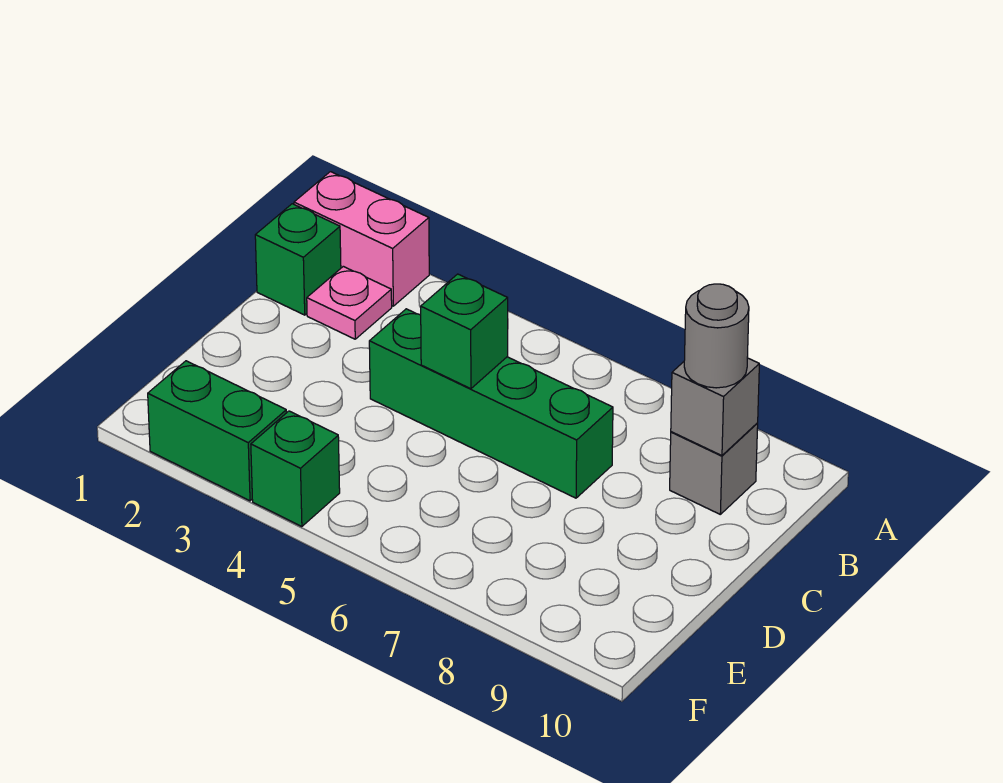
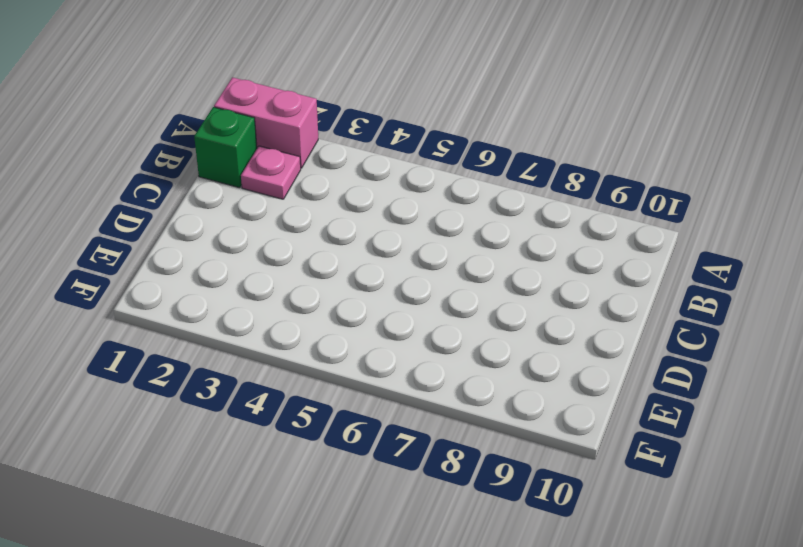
none -> grey brick B9 level 1
none -> green brick C4:C7 level 1

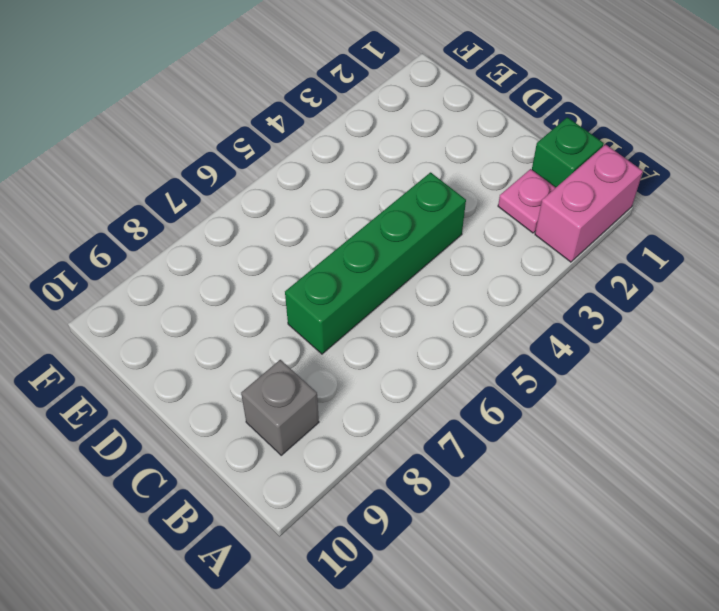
none -> green brick F2:F3 level 1
none -> green brick F4 level 1

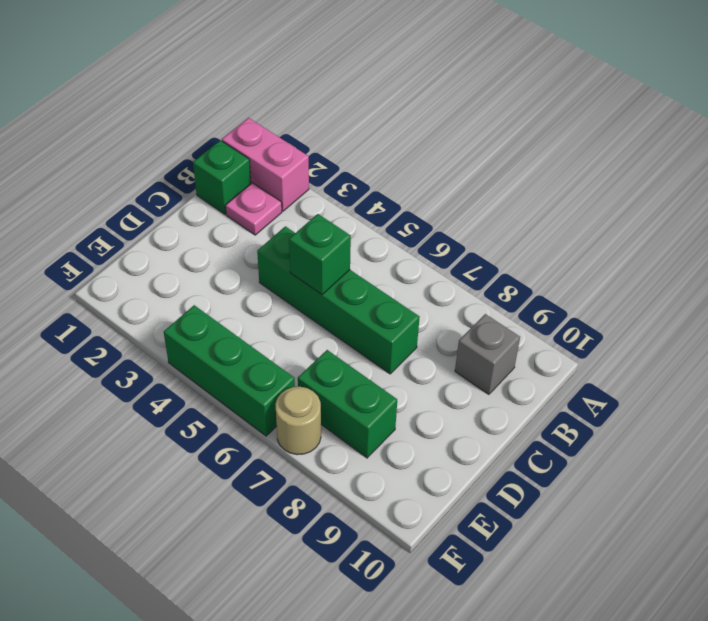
green brick E7:E8 level 1 -> green brick F2:F3 level 1
green brick F4:F6 level 1 -> green brick F4 level 1
tan round brick F7 level 1 -> none
none -> grey brick B9 level 2
none -> grey round brick B9 level 3

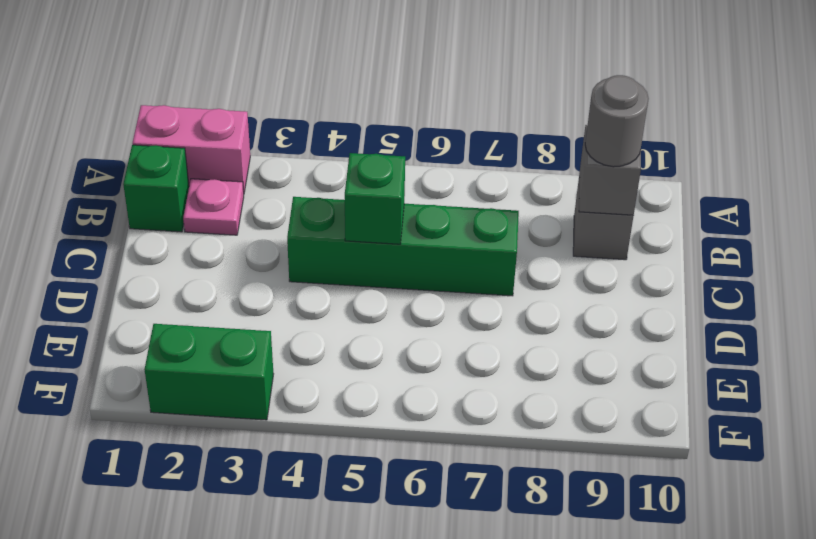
none -> green brick F4 level 1

